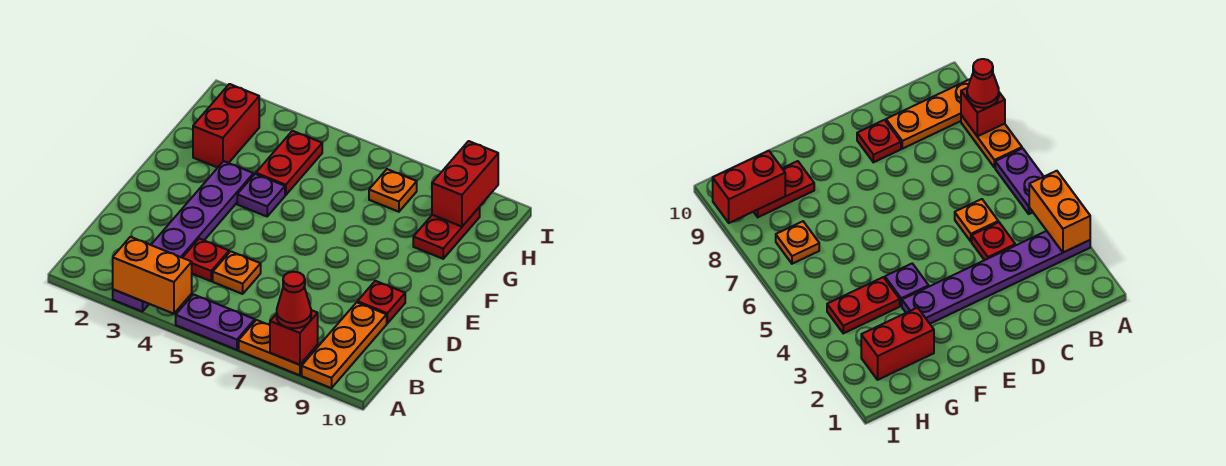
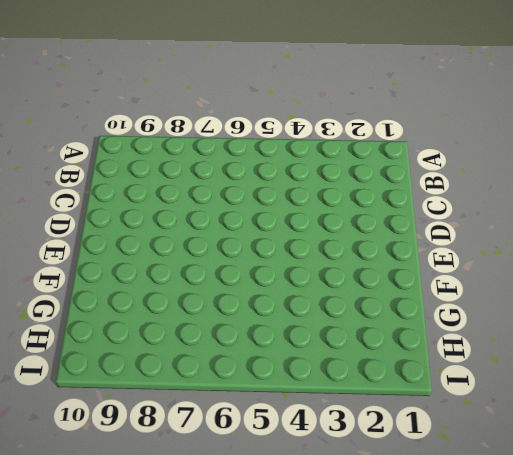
none -> purple plate A3:F3 level 1
none -> purple plate A5:A6 level 1
none -> orange plate A7:A8 level 1

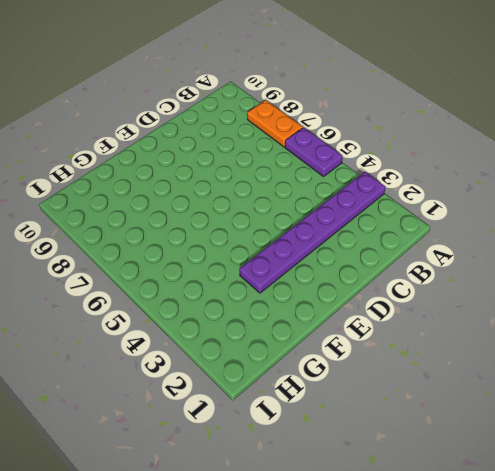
none -> orange plate A9:C9 level 1
none -> red plate C4 level 1
none -> orange plate C5 level 1

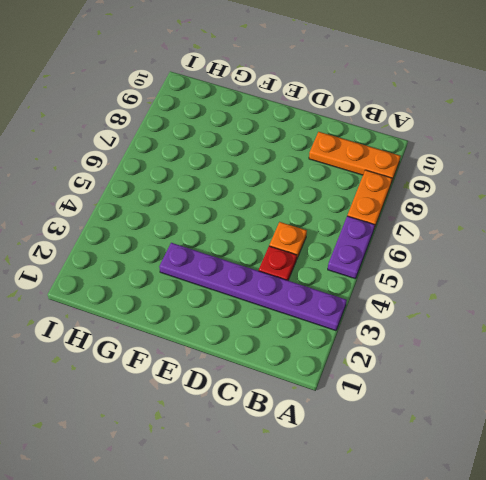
none -> red plate D9 level 1
none -> purple plate F4 level 1
none -> red brick G2:H2 level 1

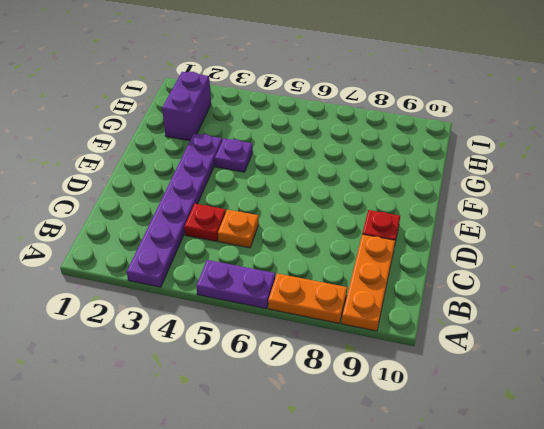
purple brick G2:H2 level 1 -> red brick G2:H2 level 1
none -> red plate G4:H4 level 1
none -> red plate G9:H9 level 1
none -> orange plate H7 level 1

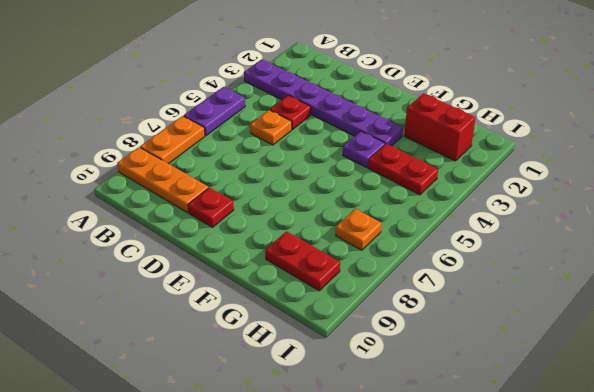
none -> orange brick A3:A4 level 2
none -> red brick A8 level 2
none -> red brick H9:I9 level 2

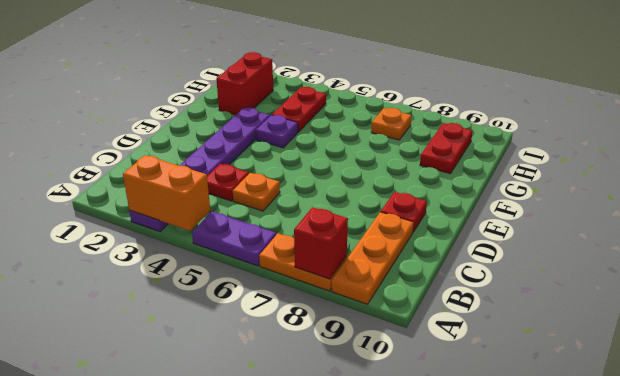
none -> red brick H9:I9 level 2
none -> red cone A8 level 3

